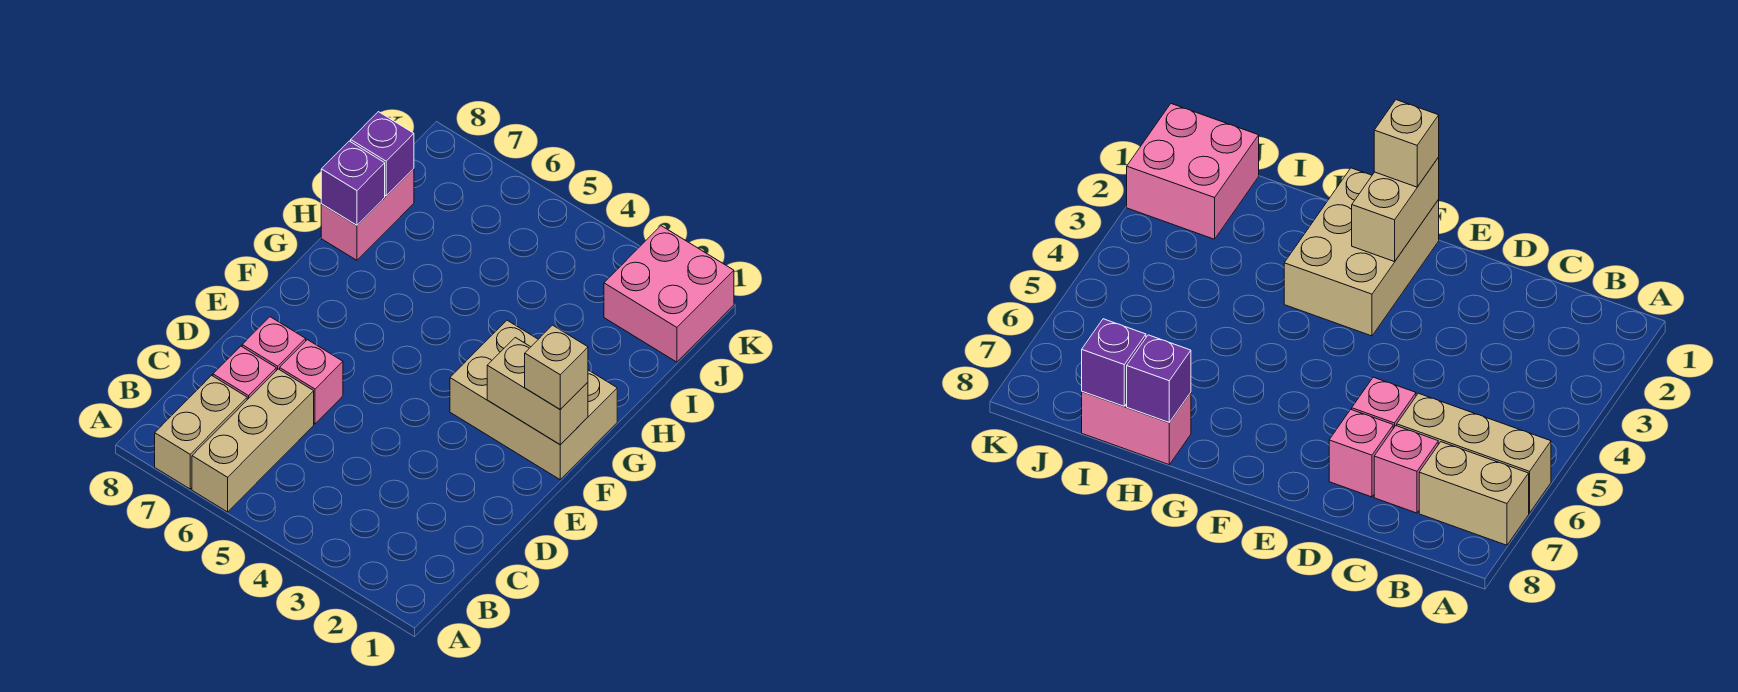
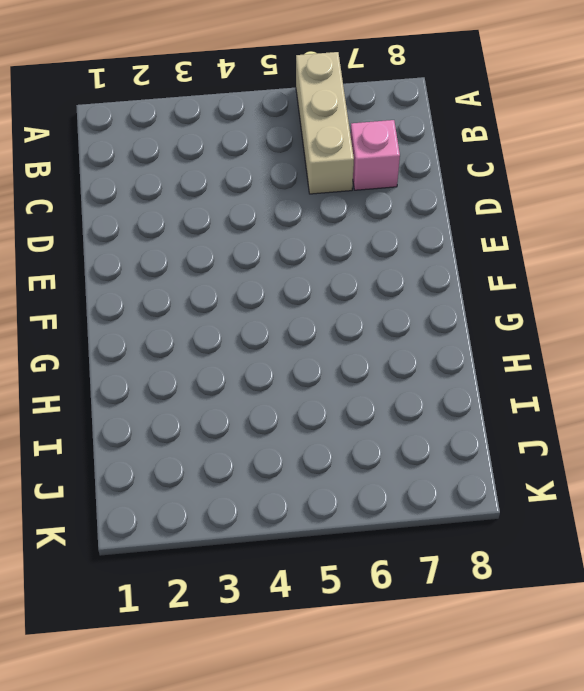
none -> tan brick A7:B7 level 1
none -> pink brick D6 level 1
none -> pink brick D7 level 1

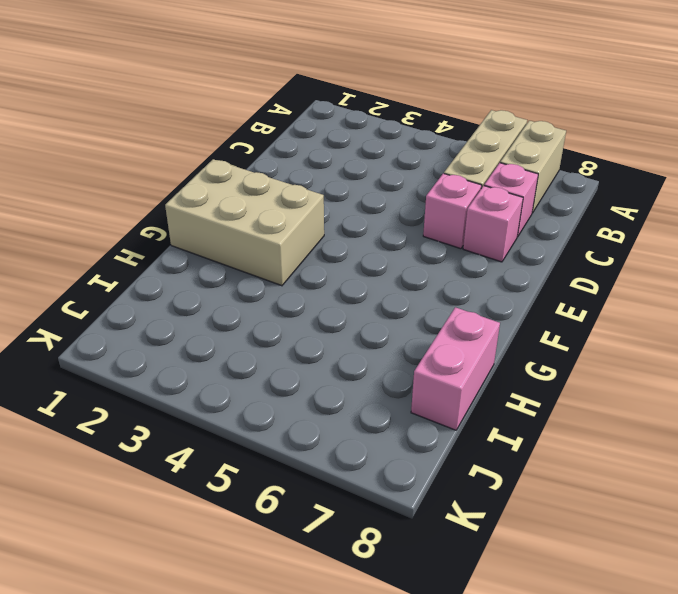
none -> pink brick J1:K2 level 1
none -> tan brick F1:F2 level 2
none -> purple brick H8 level 2

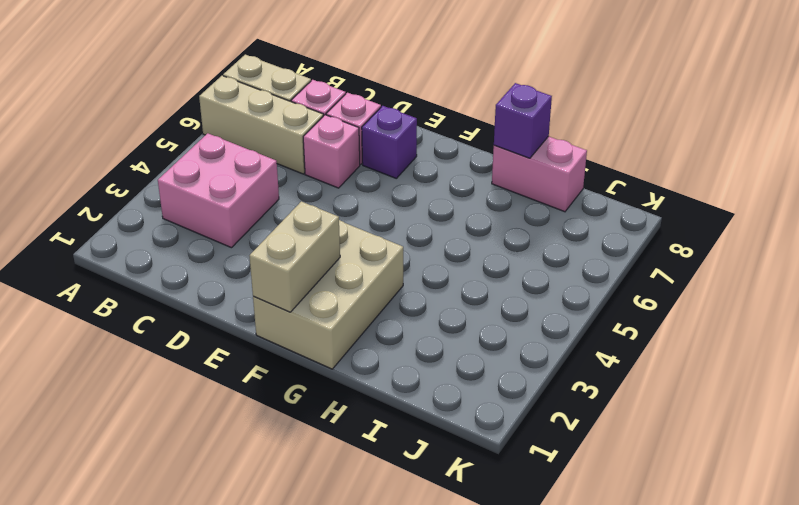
pink brick B3:C4 level 1 -> pink brick J1:K2 level 1
purple brick E7 level 1 -> purple brick I8 level 2
none -> tan brick F1 level 3

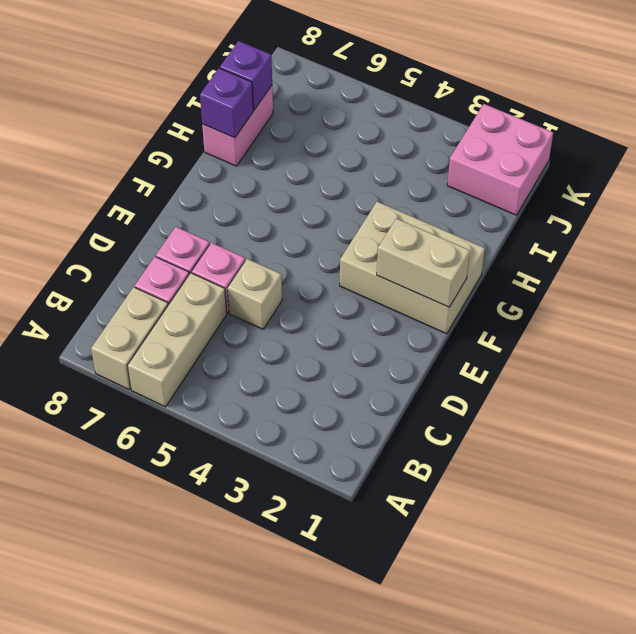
tan brick D5 level 1 -> tan brick F1 level 3

